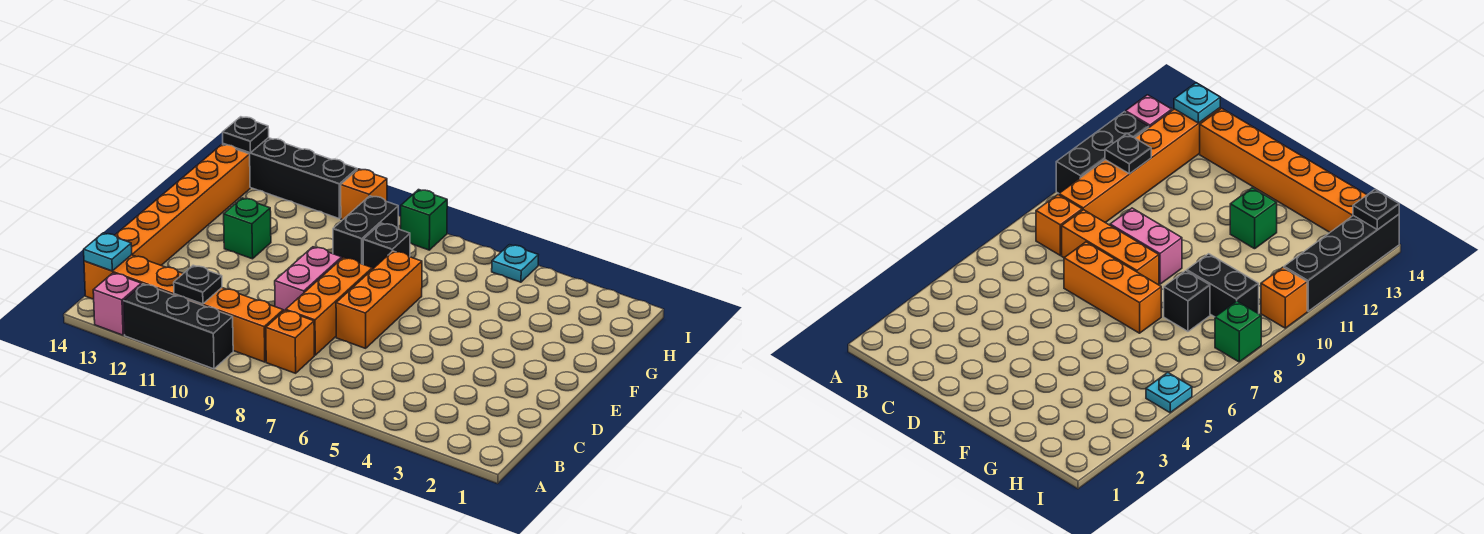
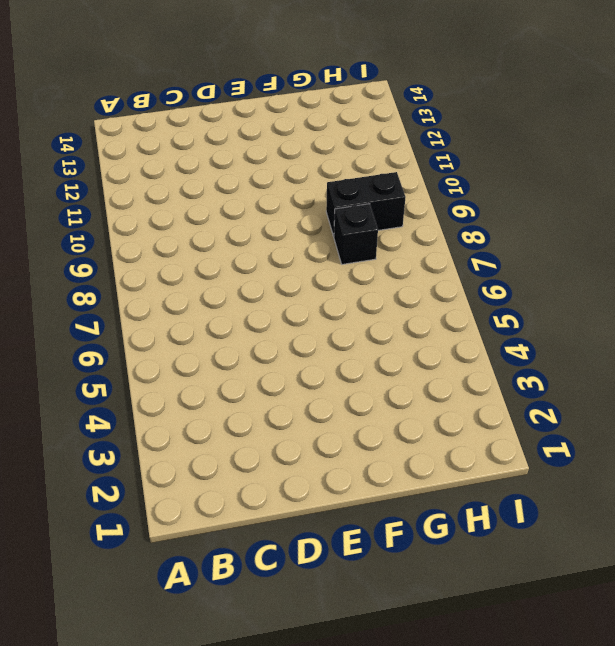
none -> black brick A10:A12 level 1
none -> pink brick A13 level 1
none -> orange brick B8 level 1

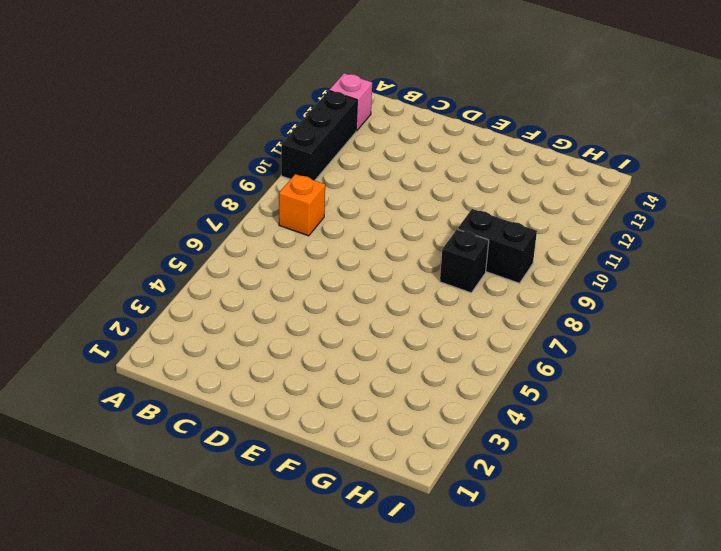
none -> orange brick B9:B14 level 1
none -> orange brick C8:E8 level 1
none -> orange brick C14:H14 level 1

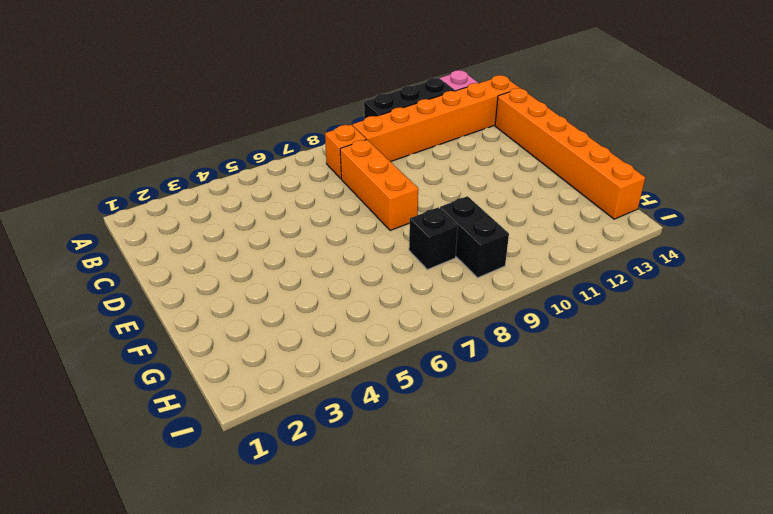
none -> orange brick D7:F7 level 1
none -> pink brick D9:E9 level 1
none -> green brick F12 level 1

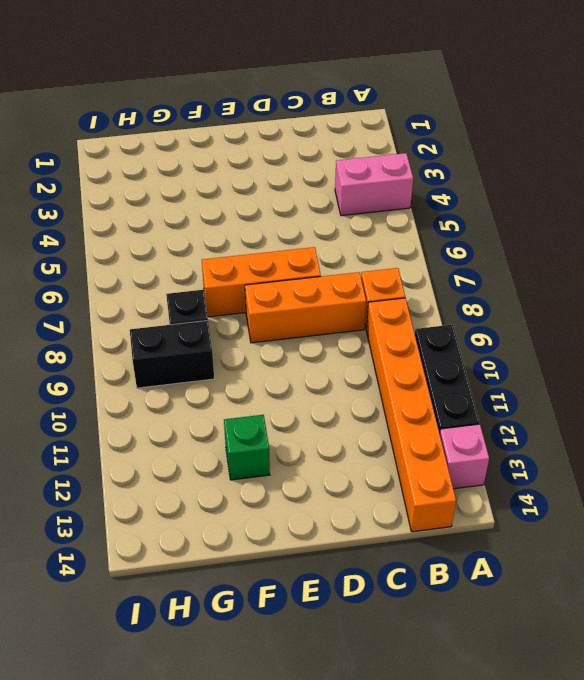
pink brick A4:B4 level 1 -> pink brick D9:E9 level 1
none -> orange brick C14:H14 level 1
none -> cyan plate I5 level 1
none -> green brick I8 level 1

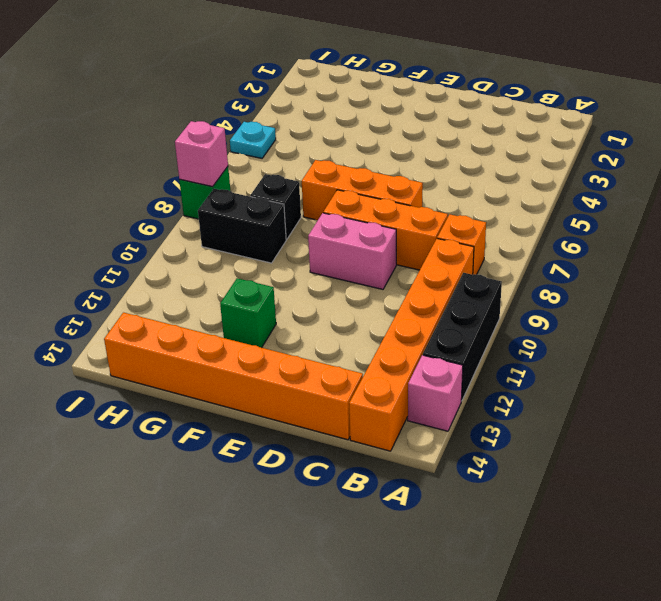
pink brick I8 level 2 -> none
none -> orange brick I10 level 1
none -> black brick I11:I14 level 1
none -> black plate B11 level 2

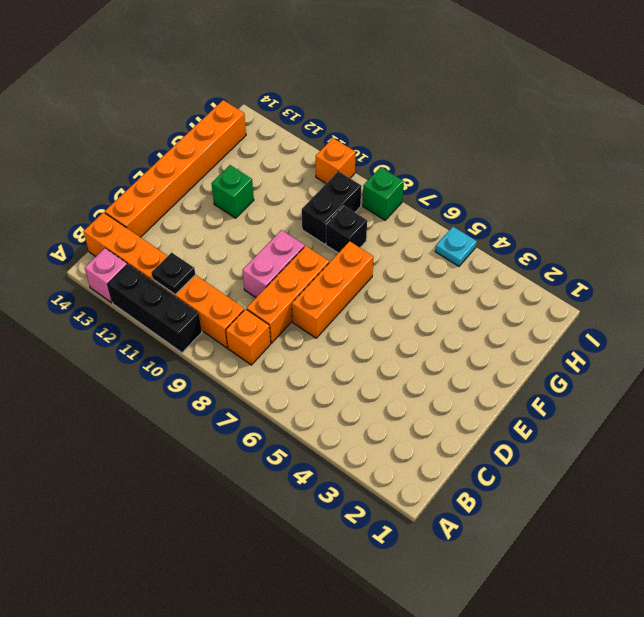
none -> black brick I11:I14 level 1
none -> cyan plate B14 level 2
none -> black plate I14 level 2

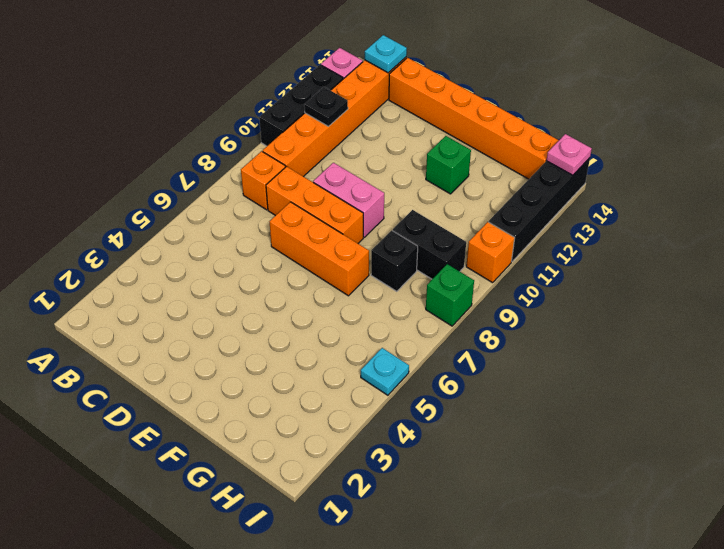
pink plate I14 level 2 -> black plate I14 level 2

